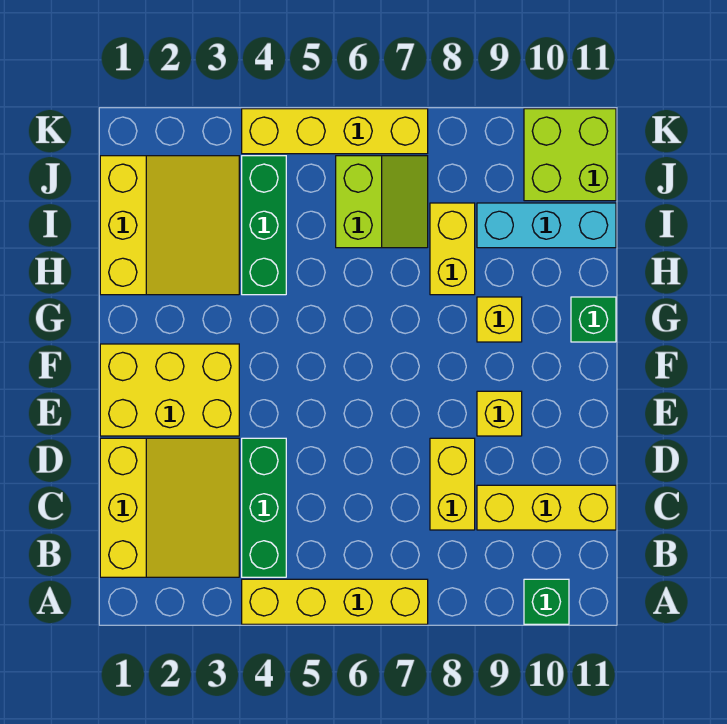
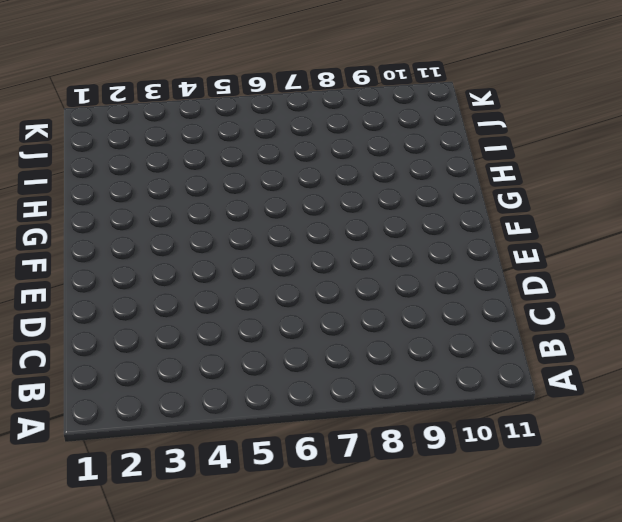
none -> yellow brick A4:A7 level 1
none -> green brick A10 level 1
none -> yellow slope B1:D3 level 1 top 1

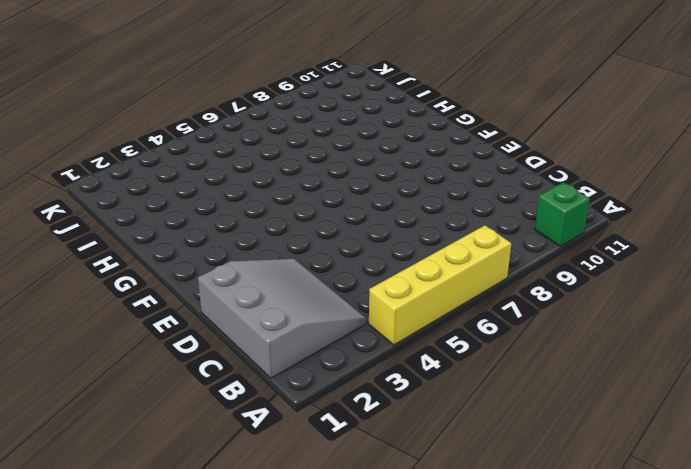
grey slope B1:D3 level 1 top 1 -> yellow slope B1:D3 level 1 top 1
none -> green brick B4:D4 level 1
none -> yellow brick C8:D8 level 1
none -> yellow brick C9:C11 level 1

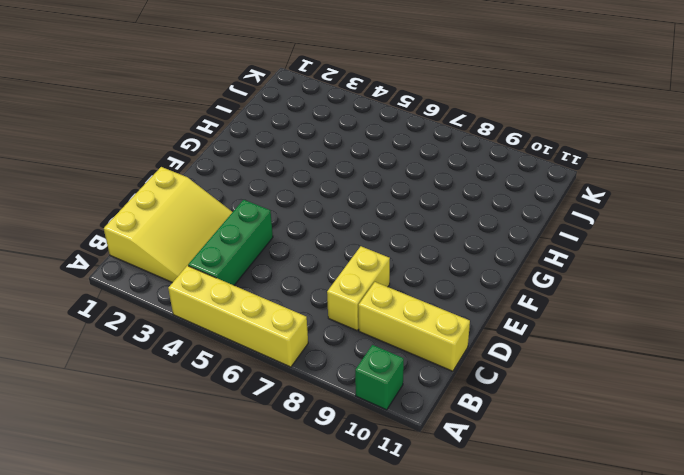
none -> yellow brick E1:F3 level 1
none -> yellow brick E9 level 1
none -> yellow brick G9 level 1

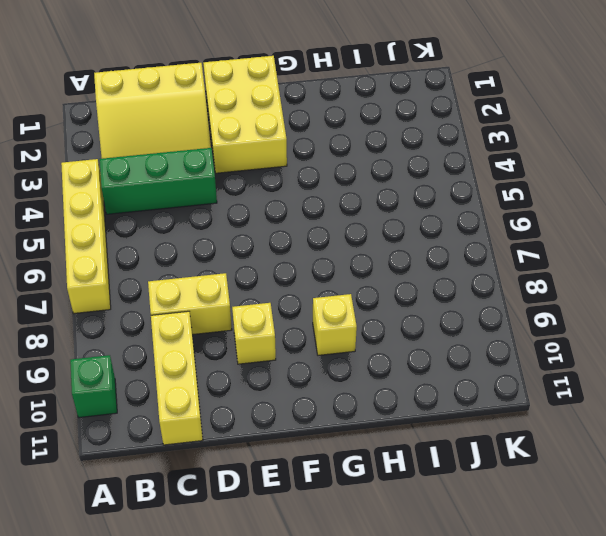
none -> green brick G11 level 1
none -> yellow slope H1:J3 level 1 top 1
none -> green brick H4:J4 level 1

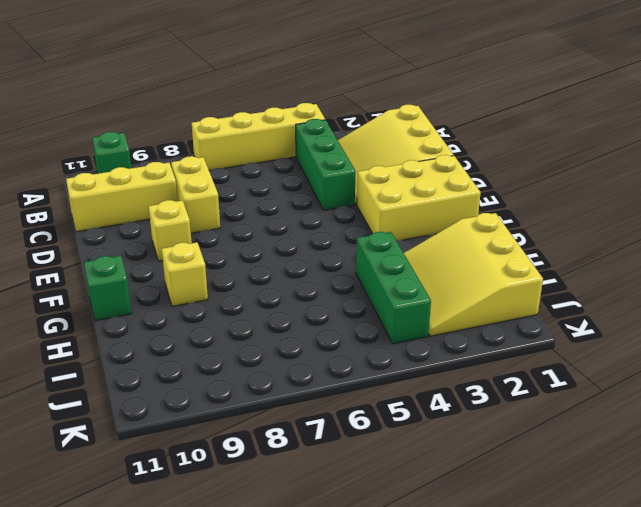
none -> yellow brick H8:I8 level 1
none -> lime slope I6:J7 level 1 top 6
none -> cyan brick I9:I11 level 1

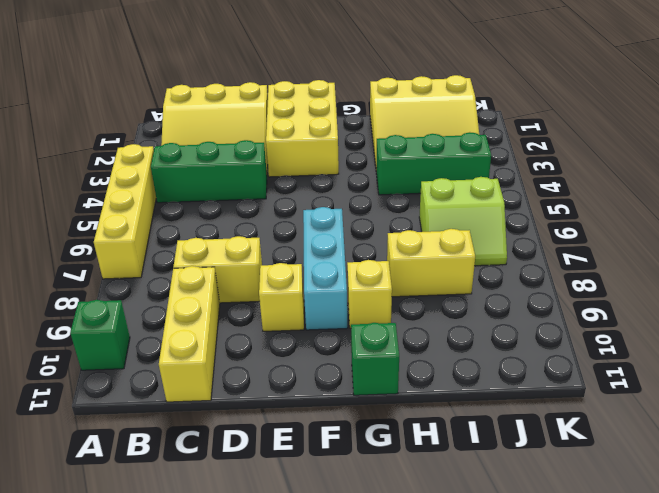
cyan brick F7:F9 level 1 -> cyan brick I9:I11 level 1
none -> lime brick J10:K11 level 1
none -> yellow brick K4:K7 level 1

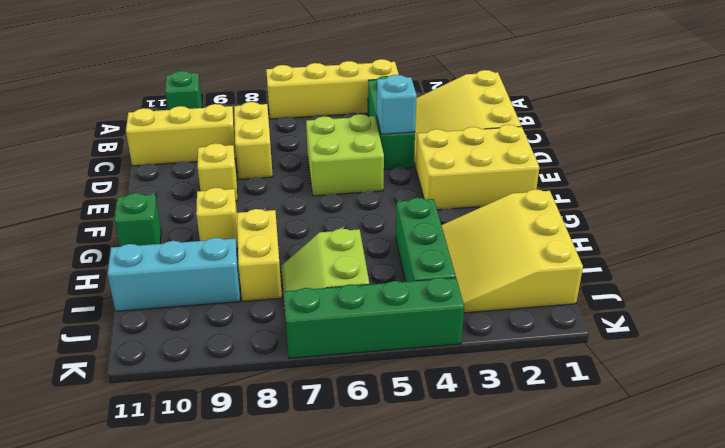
cyan brick D4 level 2 -> none
lime brick D5:E6 level 1 -> lime brick J10:K11 level 1
green brick K4:K7 level 1 -> yellow brick K4:K7 level 1

